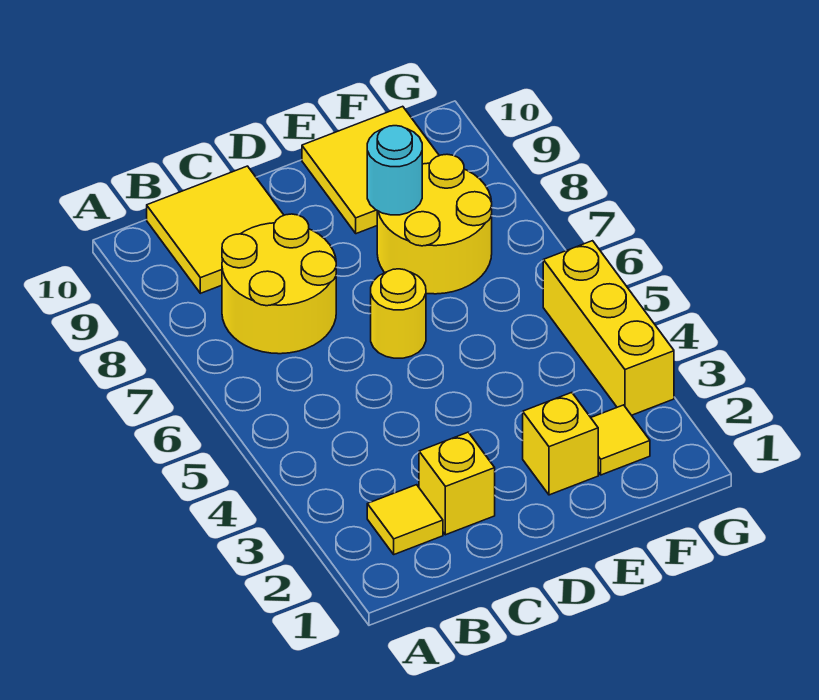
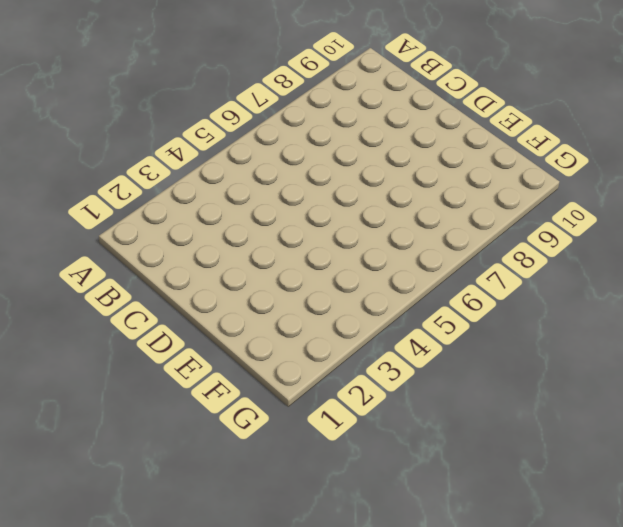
none -> yellow tile B2 level 1
none -> yellow round brick B7:C8 level 1

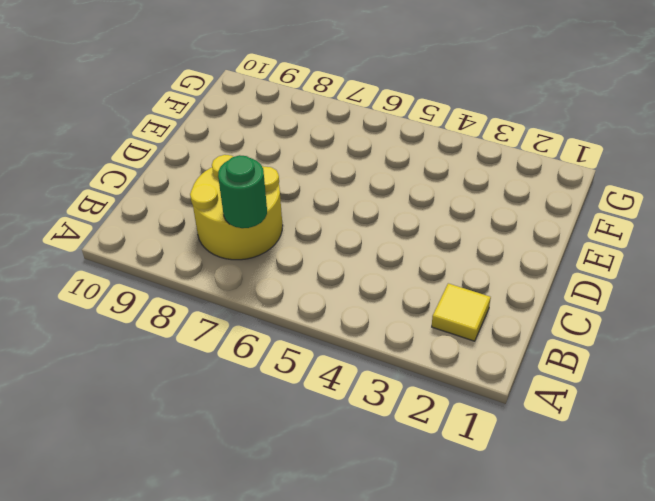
green round brick B7 level 2 -> none
none -> yellow tile B9:C10 level 1
none -> yellow brick C2 level 1

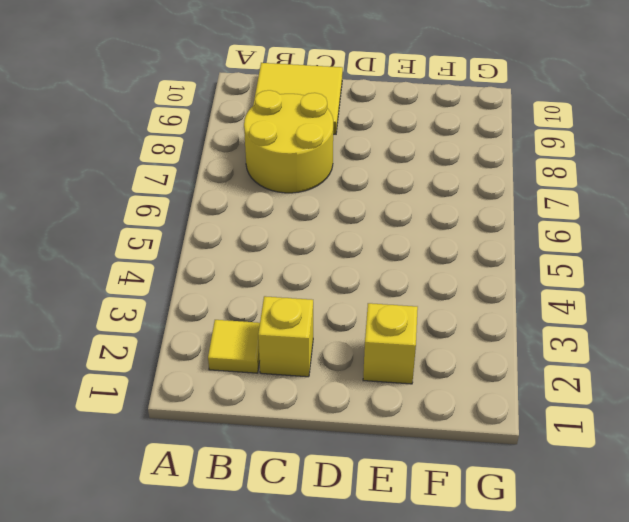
none -> yellow round brick D6 level 1
none -> yellow round brick E7:F8 level 1

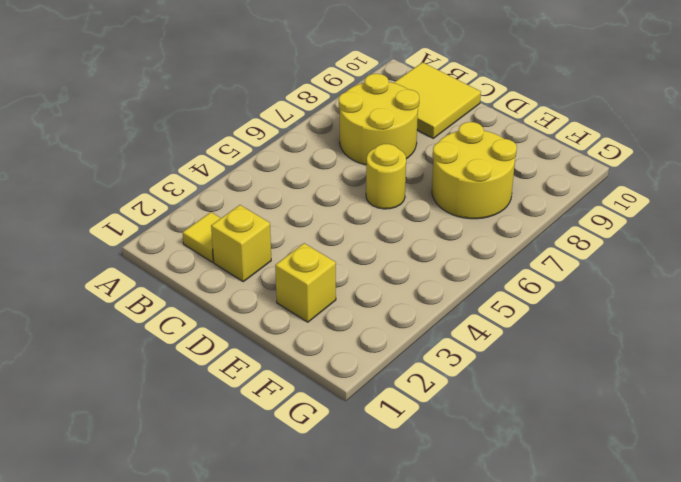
none -> yellow tile E9:F10 level 1
none -> yellow tile F2 level 1

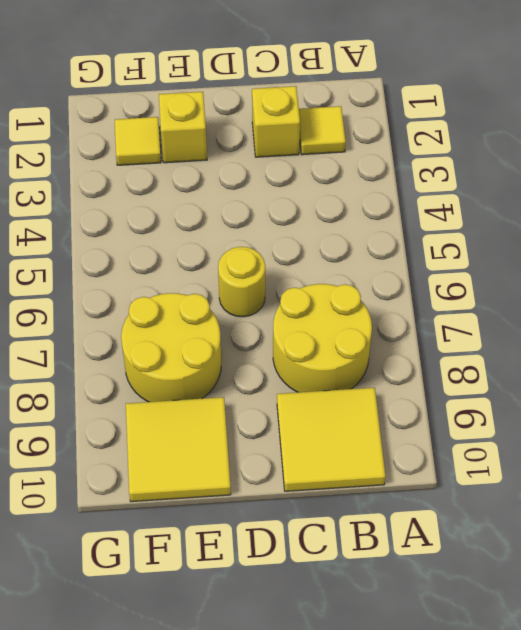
none -> yellow brick G3:G5 level 1
none -> cyan round brick E8 level 2

